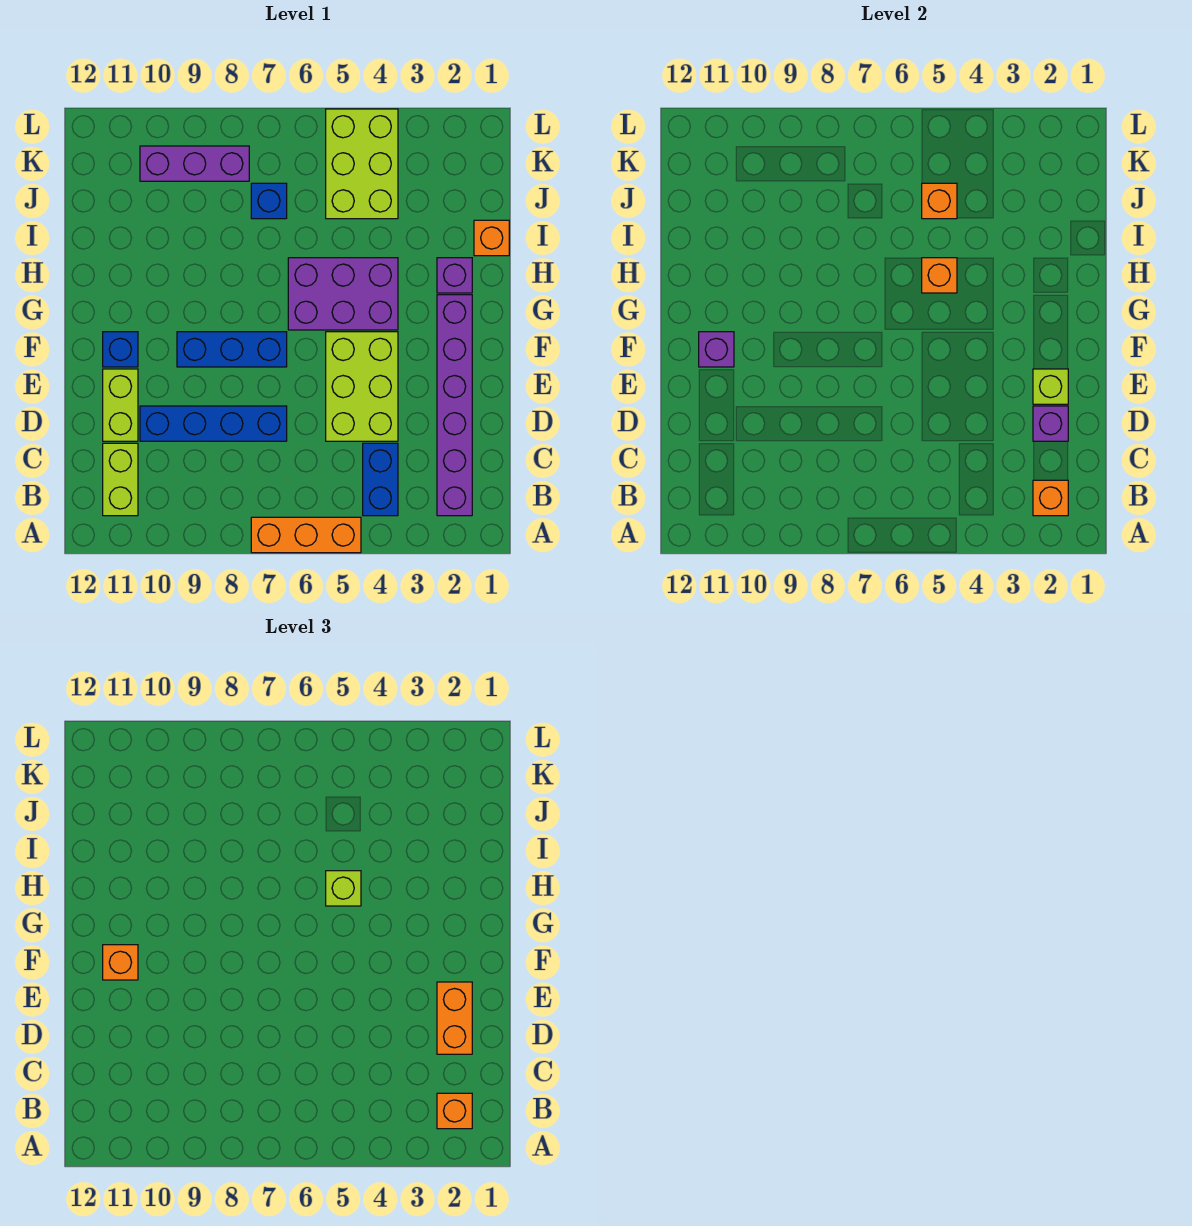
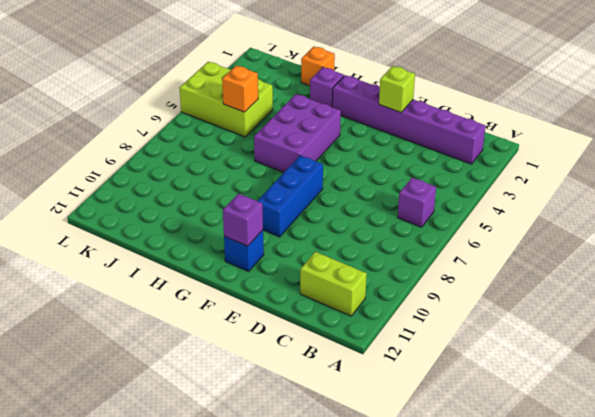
purple brick B6 level 1 -> purple brick D2 level 2
none -> orange brick A5:A7 level 1
none -> blue brick B4:C4 level 1
none -> lime brick D4:F5 level 1

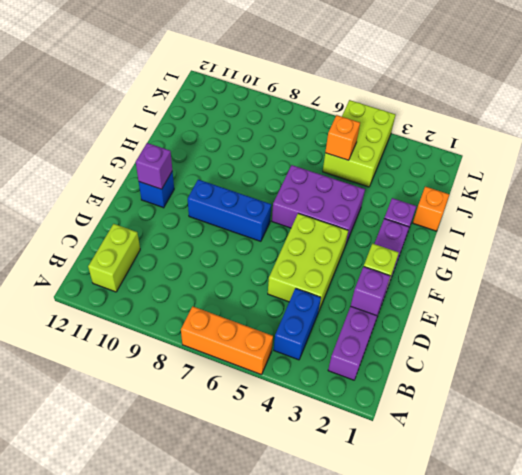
none -> blue brick D7:D10 level 1
none -> lime brick D11:E11 level 1
none -> blue brick J7 level 1

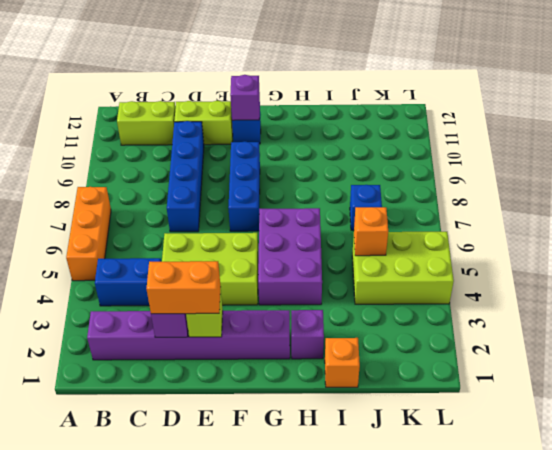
none -> purple brick K8:K10 level 1
none -> orange brick B2 level 2
none -> orange brick H5 level 2

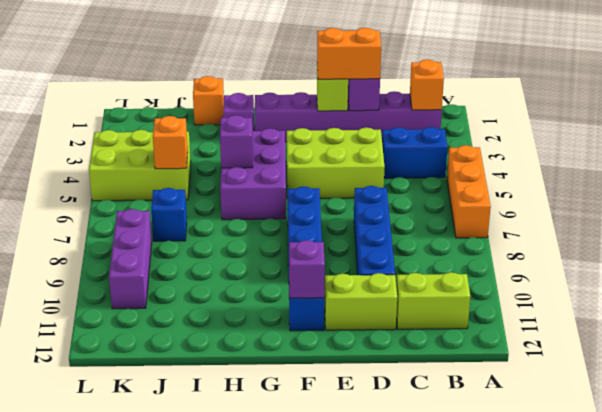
purple brick H5 level 2 -> orange brick H5 level 2
none -> orange brick B2 level 3
none -> orange brick F11 level 3
none -> lime brick H5 level 3

